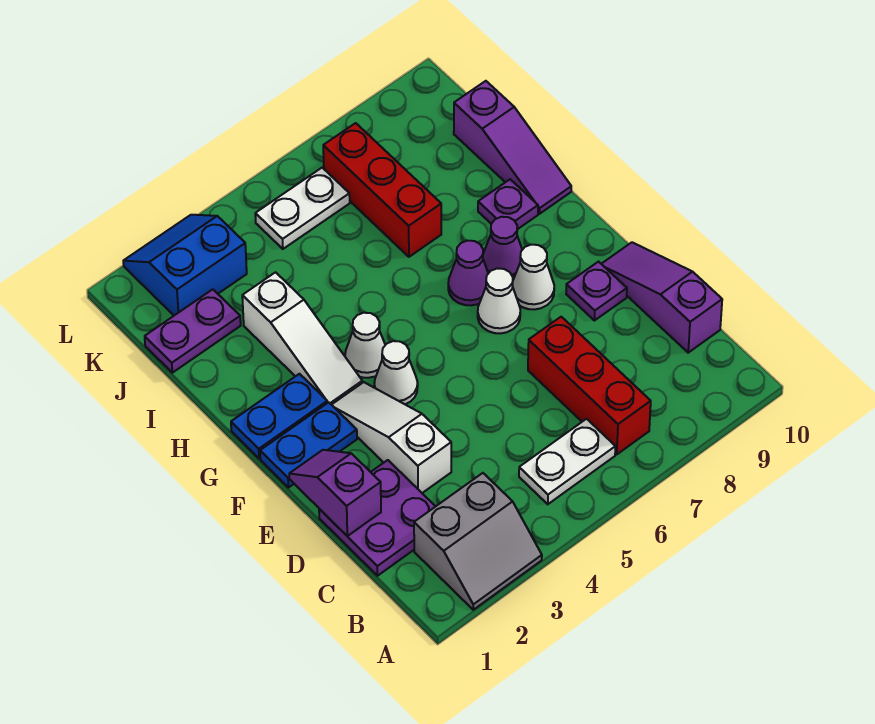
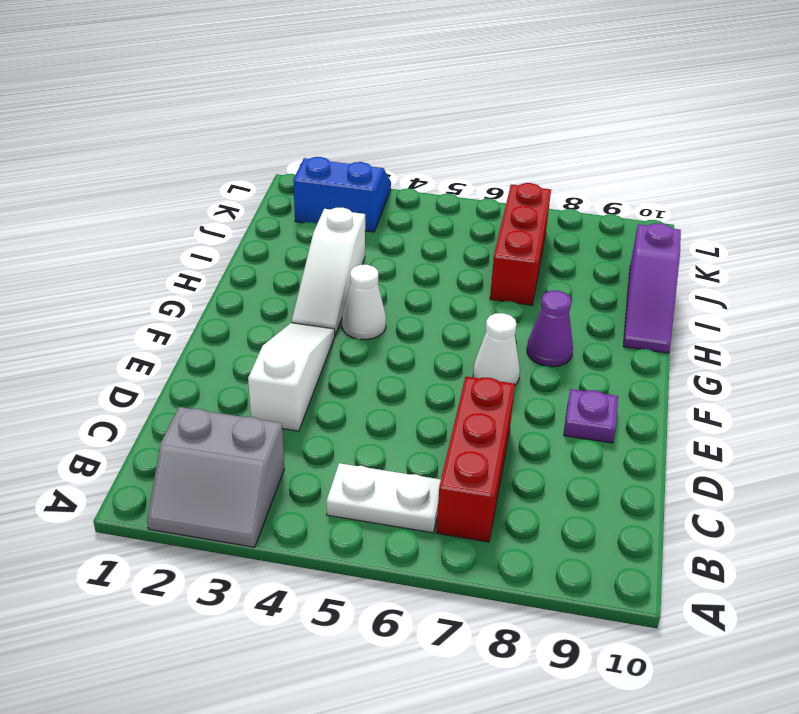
none -> purple plate C1:D2 level 1
none -> purple slope C10:E10 level 1 top C
none -> blue plate F1:F2 level 1

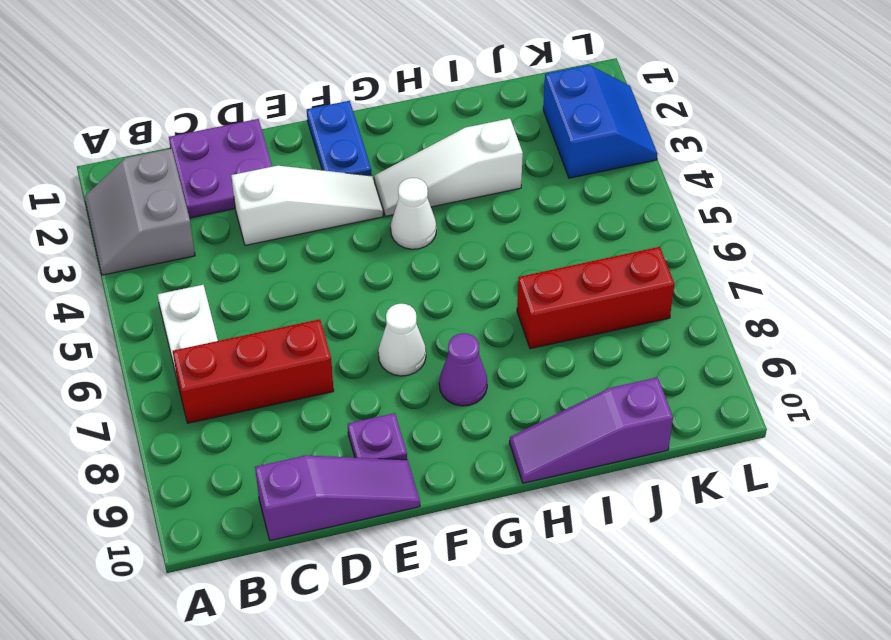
none -> white cone F4 level 1
none -> white cone F8 level 1
none -> blue plate G1:G2 level 1

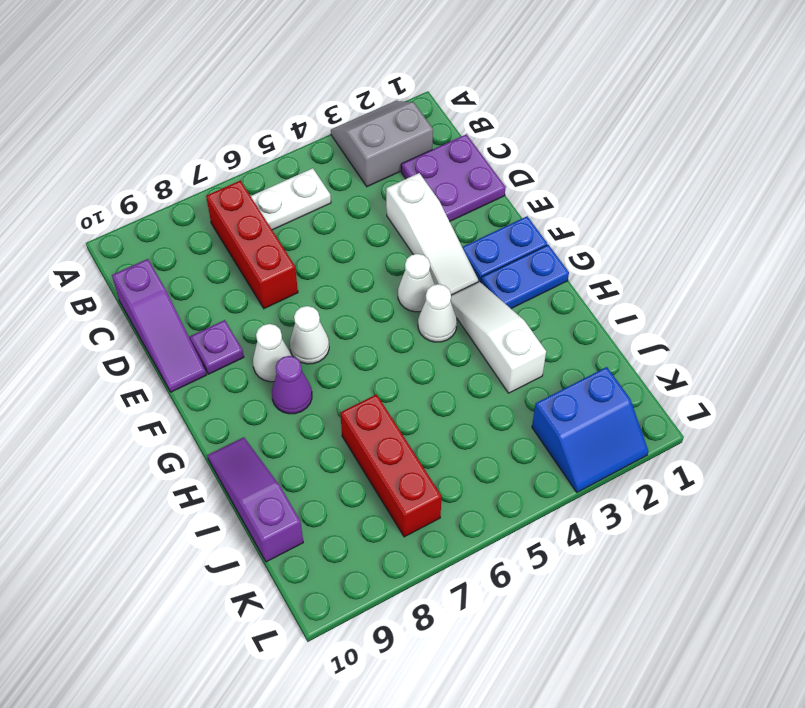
none -> purple cone G7 level 1
none -> purple plate H9 level 1
none -> purple plate J1:J2 level 1

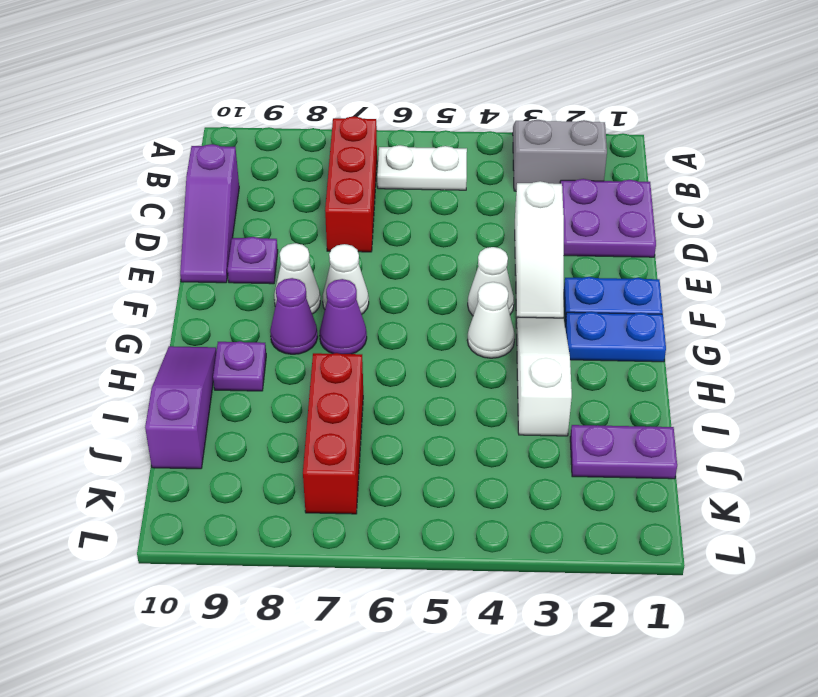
none -> blue slope K2:L3 level 1 top K
none -> white plate K5:K6 level 1
none -> purple slope D1:E1 level 2 top D

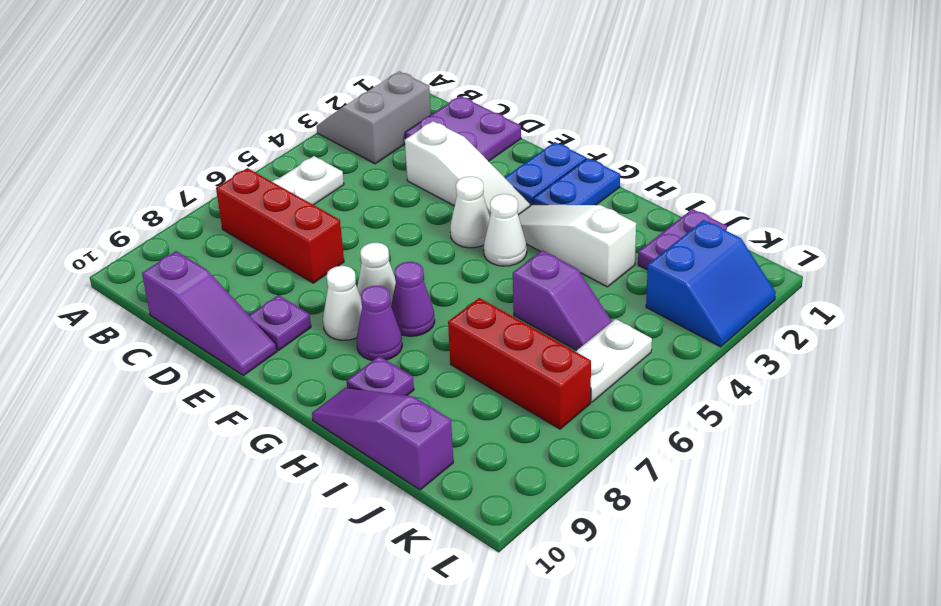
purple slope I5:J5 level 1 top I -> purple slope D1:E1 level 2 top D

